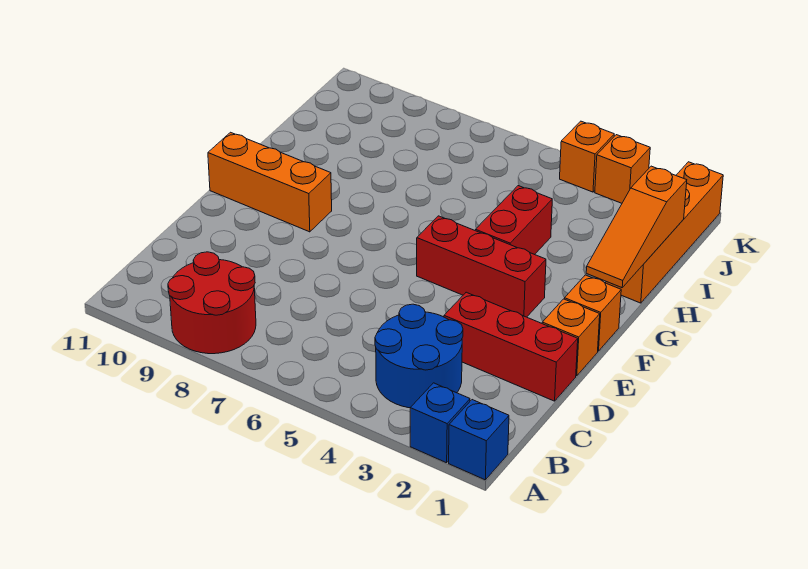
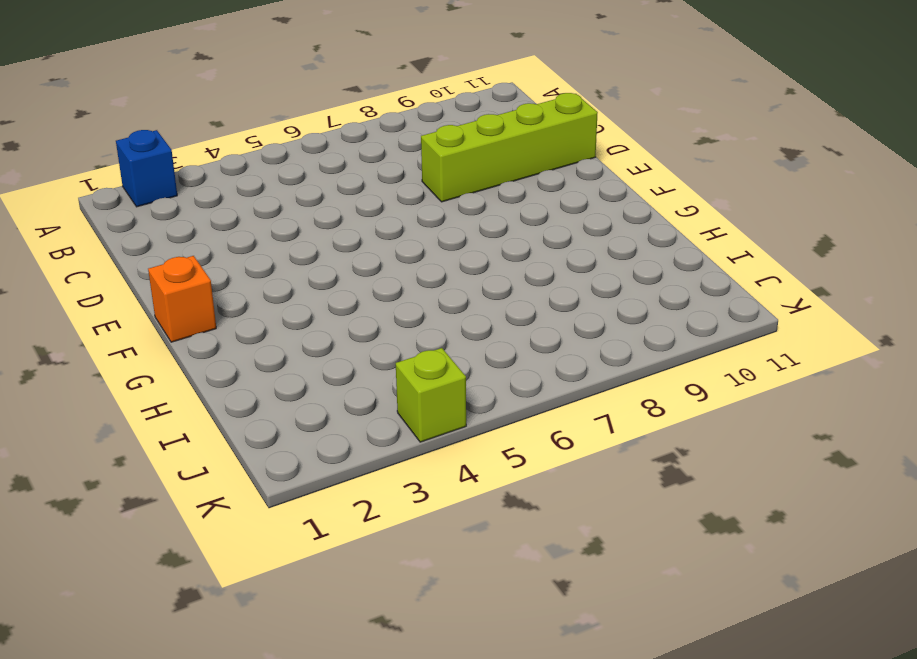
lime brick D8:D11 level 1 -> none
lime brick K4 level 1 -> orange brick K4 level 1
none -> blue brick A1 level 1
none -> red round brick A8:B9 level 1
none -> blue round brick B3:C4 level 1

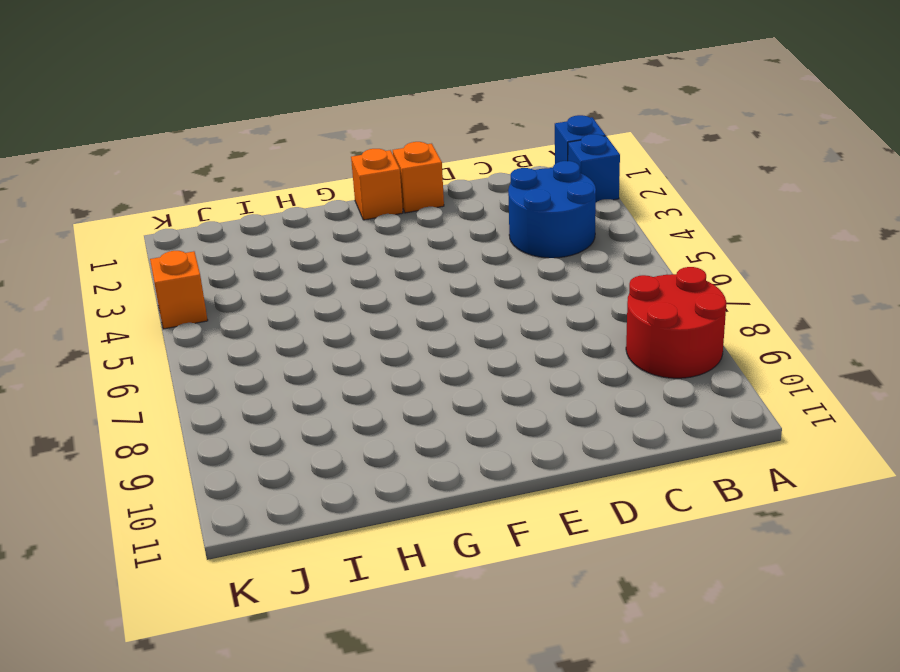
none -> red brick D1:D3 level 1
none -> red brick F3:F5 level 1
none -> orange brick F9:F11 level 1

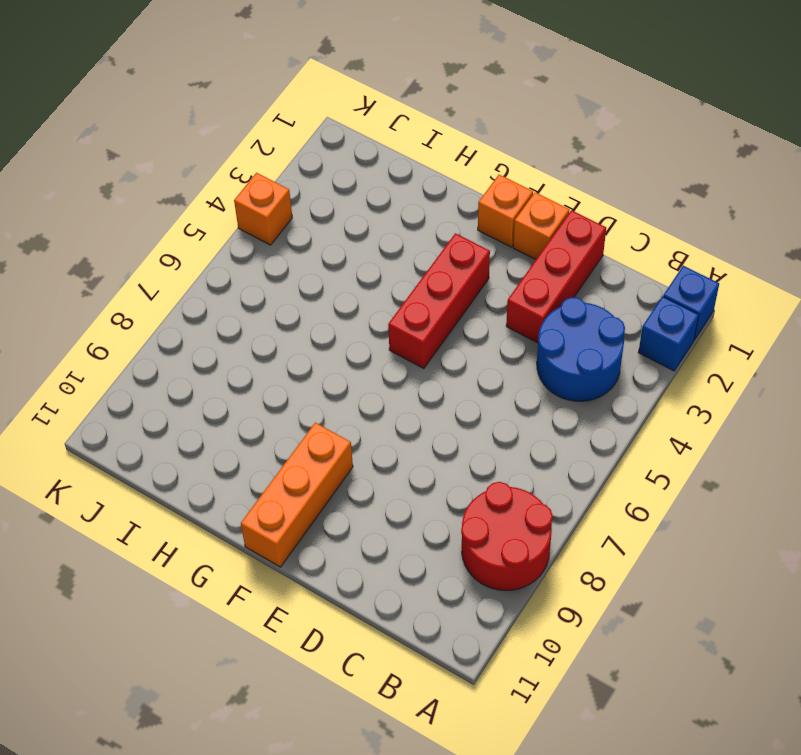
none -> red brick G4:H4 level 1
none -> orange brick H1:K1 level 1
none -> orange brick K3 level 1

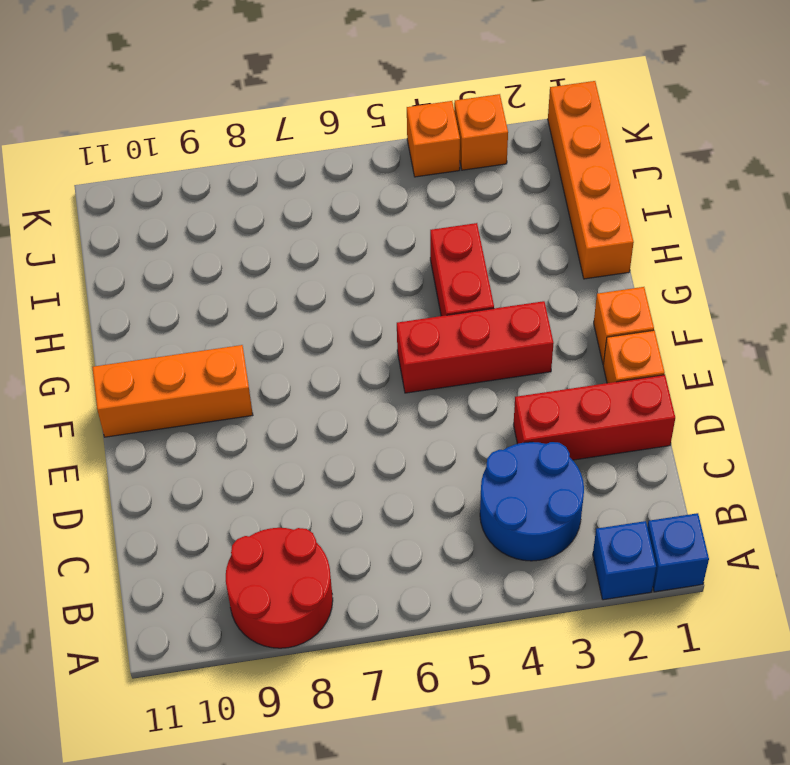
none -> orange slope G1:I1 level 2 top I

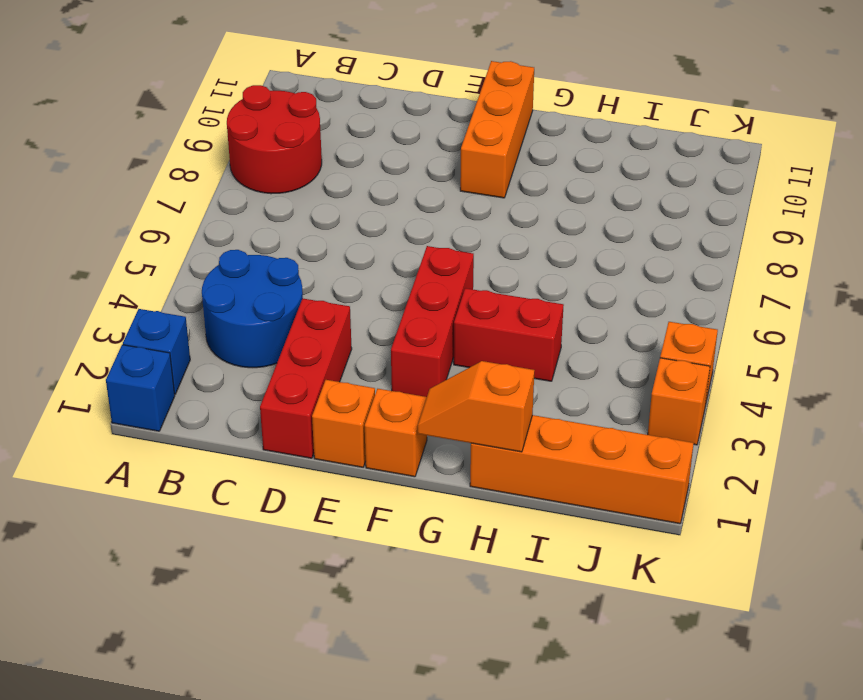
orange slope G1:H1 level 2 top H -> orange slope G1:I1 level 2 top I

